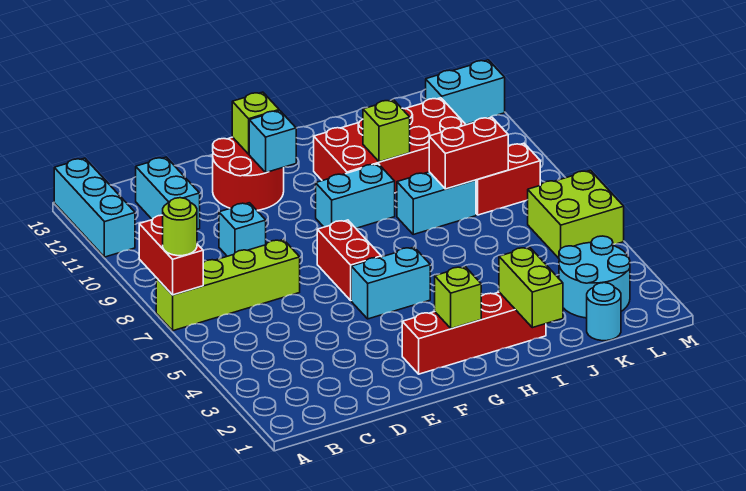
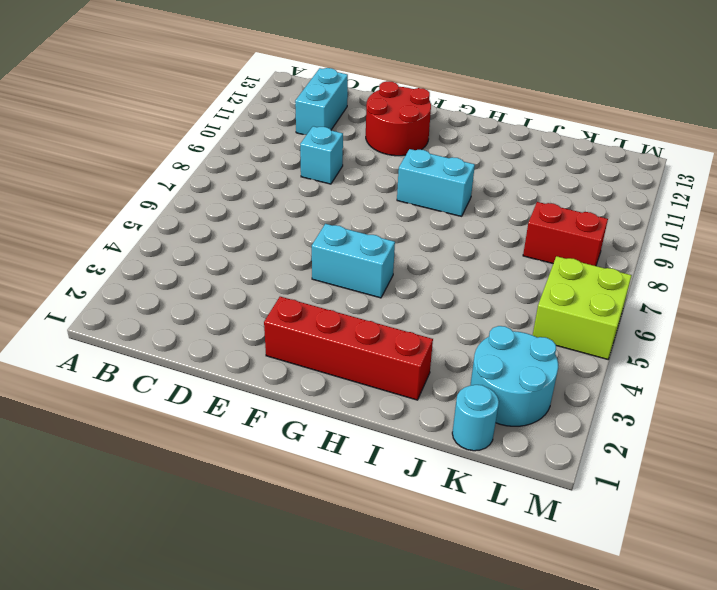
none -> lime brick A7:D7 level 1
none -> cyan brick A11:A13 level 1
none -> red brick F6:F7 level 1

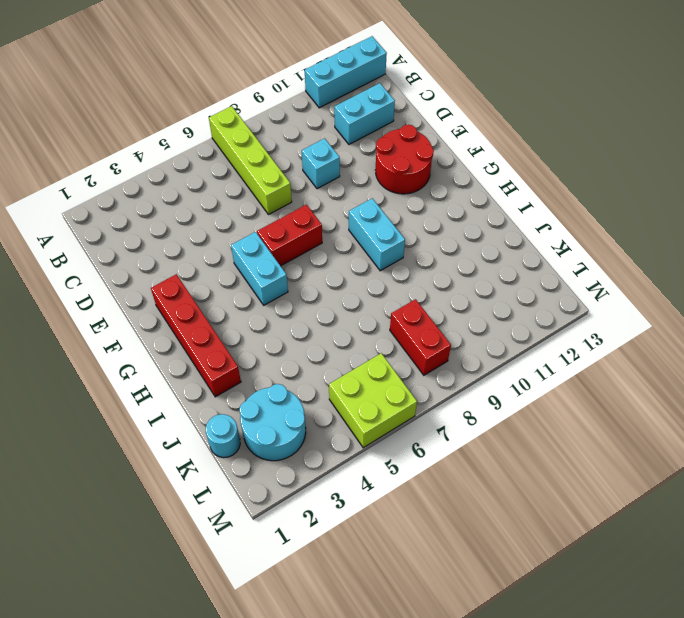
none -> red brick H10:K11 level 1
none -> cyan brick I8:J8 level 1
none -> cyan brick L12:M12 level 1

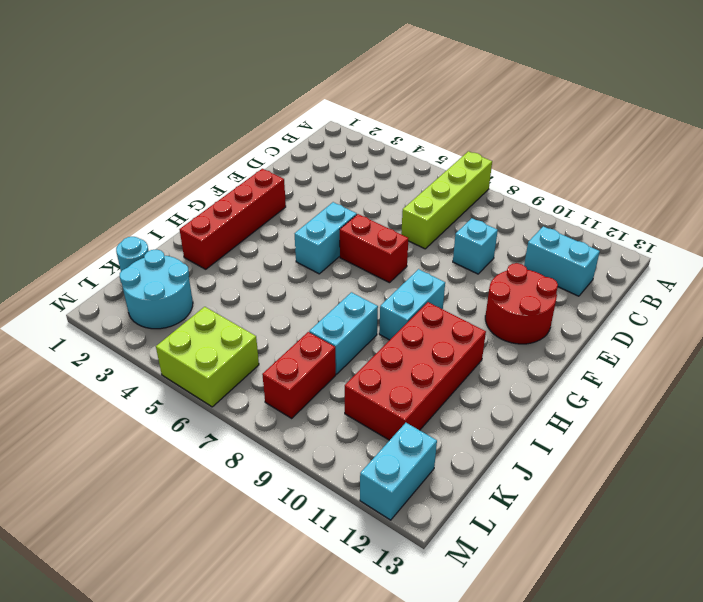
none -> cyan brick A11:A13 level 1
none -> red brick A7:A8 level 2
none -> cyan brick F11 level 2

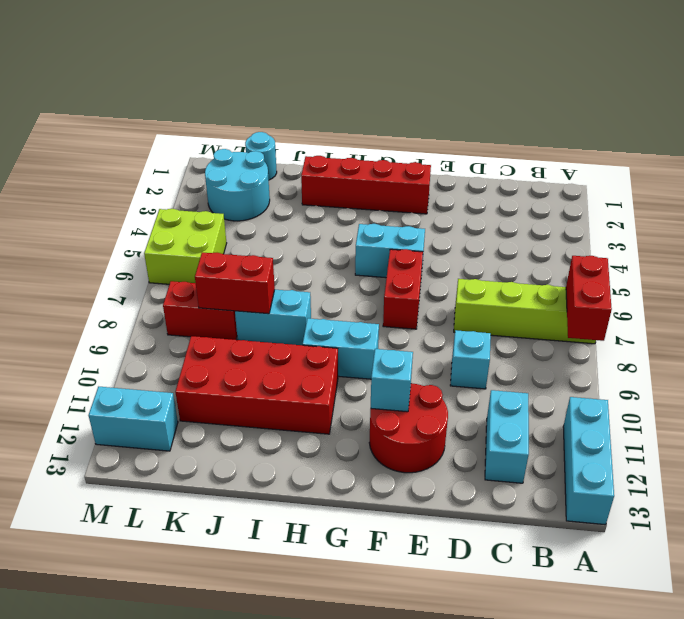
none -> lime brick F12 level 2
none -> lime brick G2 level 2
none -> lime brick I1:I2 level 2

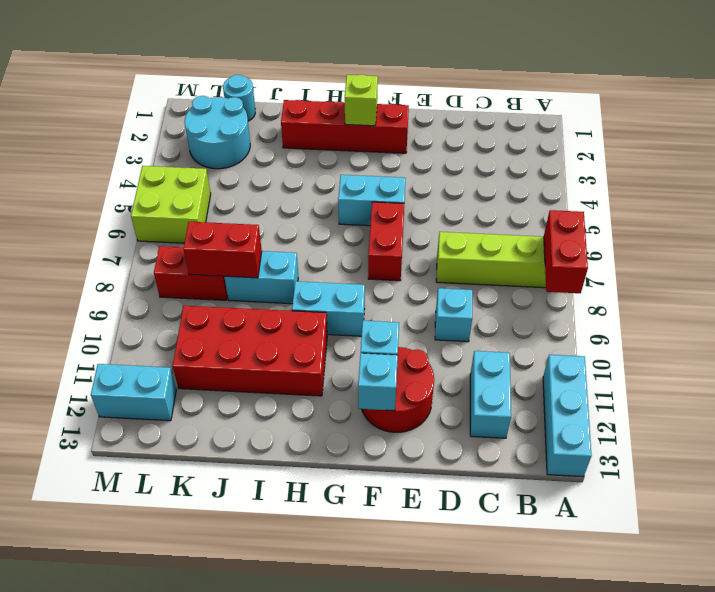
cyan brick F12 level 2 -> lime brick F12 level 2
none -> lime brick I1:I2 level 2
none -> lime brick I10 level 2
none -> lime round brick A7 level 3

